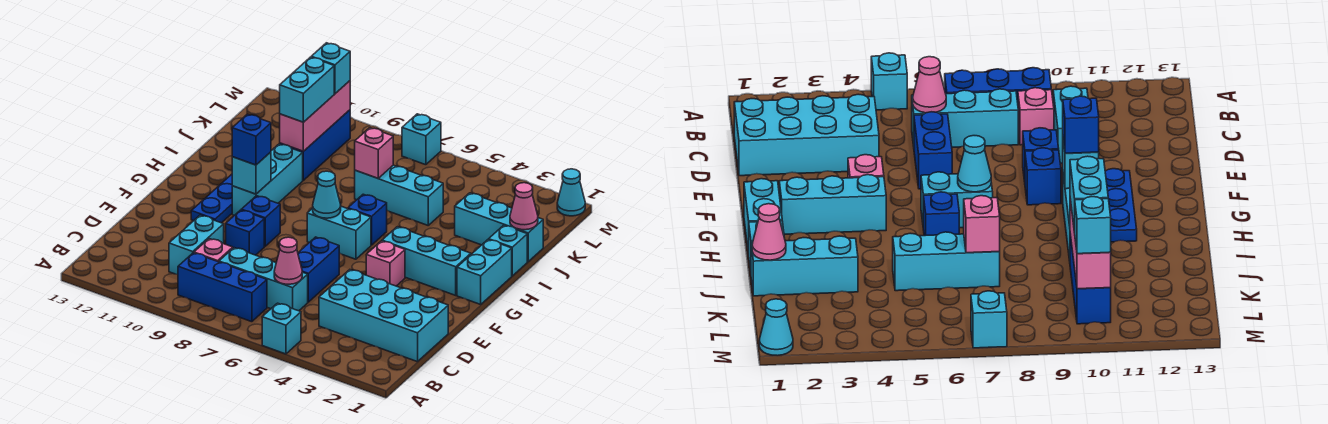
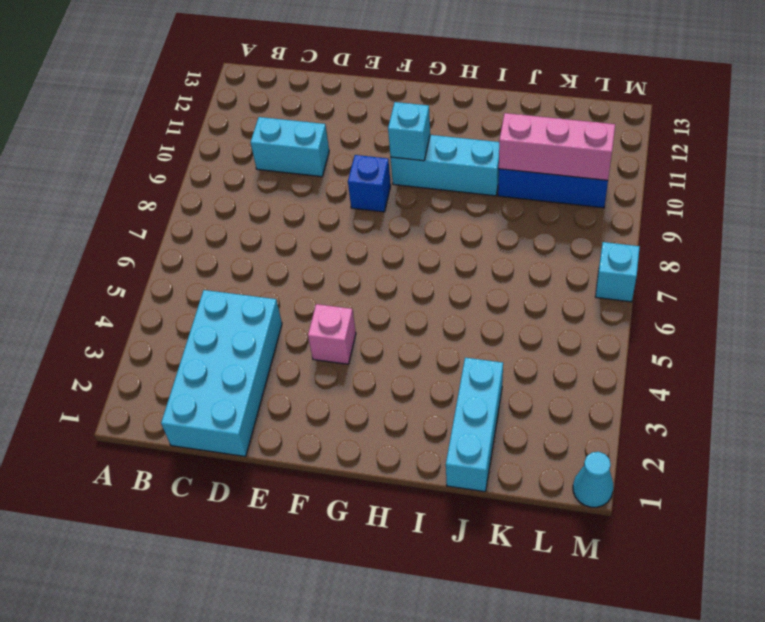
none -> cyan brick A5 level 1
none -> blue brick B7:B9 level 1
none -> cyan brick C6:C8 level 1
none -> pink brick C9 level 1

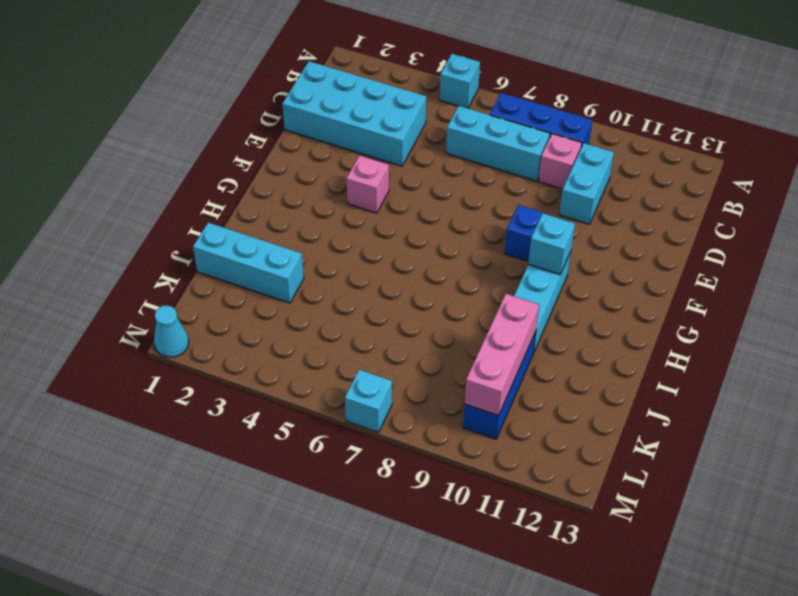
none -> blue brick D6:E6 level 1
none -> blue brick E9 level 1
none -> blue plate F11:H11 level 1
none -> cyan brick G1:H1 level 1

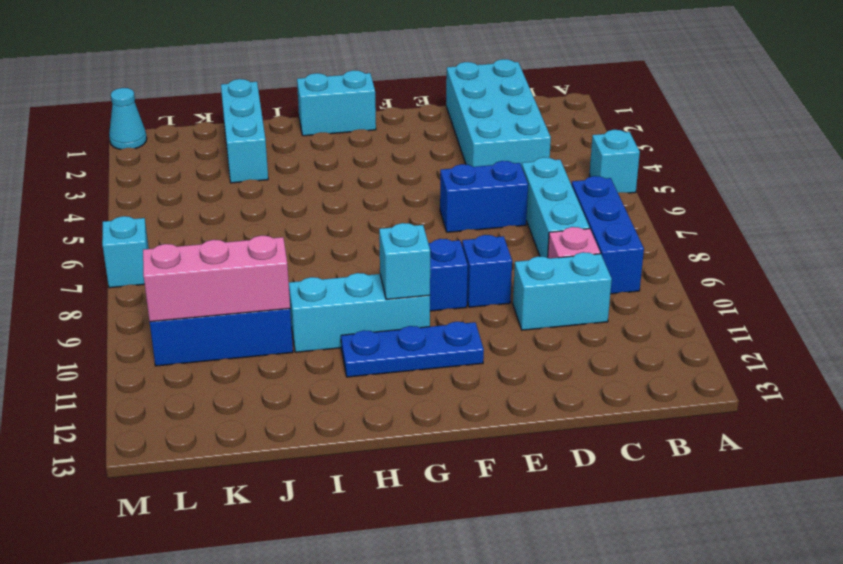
none -> pink brick F4 level 1
none -> cyan brick G2:G4 level 1
none -> cyan brick G6:G7 level 1
none -> blue brick H6 level 1

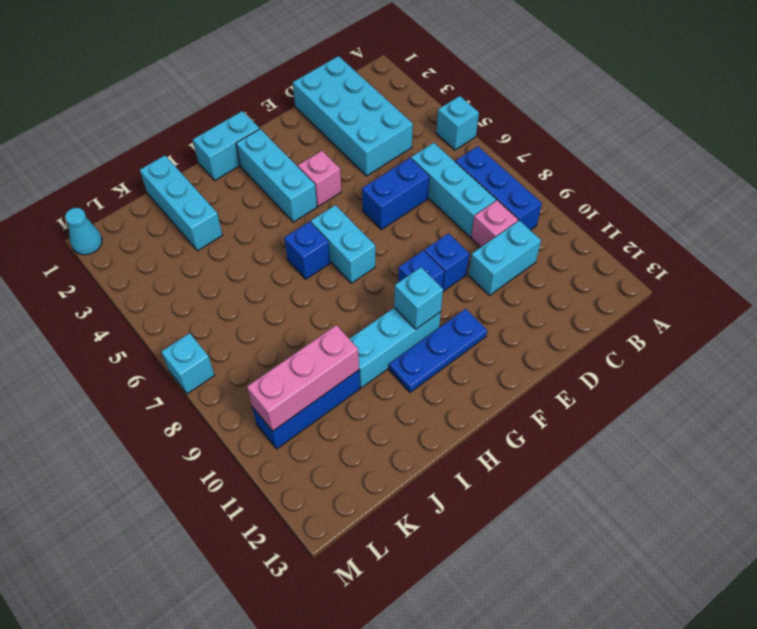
none -> cyan brick I1 level 1
none -> cyan brick J5:J7 level 1
none -> pink cone C6 level 2
none -> cyan cone G7 level 2

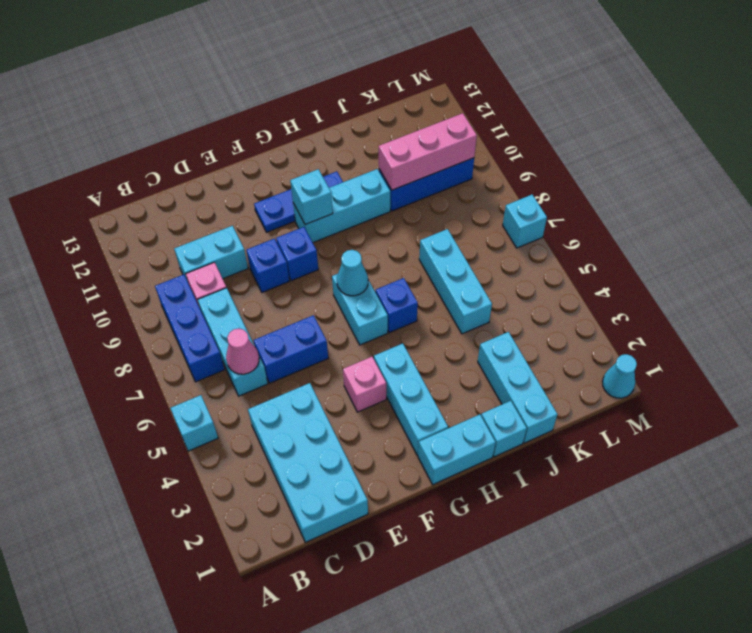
none -> pink cone J1 level 2
none -> pink brick J7 level 2
none -> blue brick G10 level 3
none -> cyan brick J10:K10 level 3

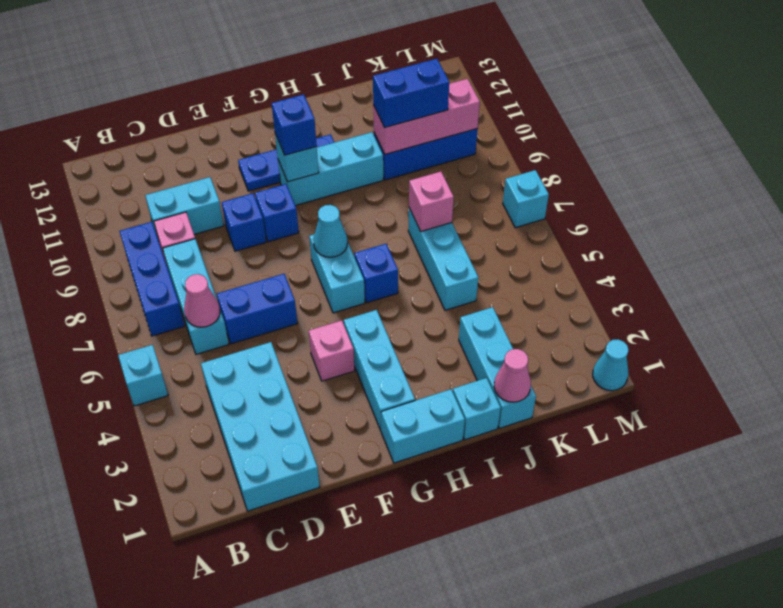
blue brick J10:K10 level 3 -> cyan brick J10:K10 level 3
none -> cyan brick L10 level 3

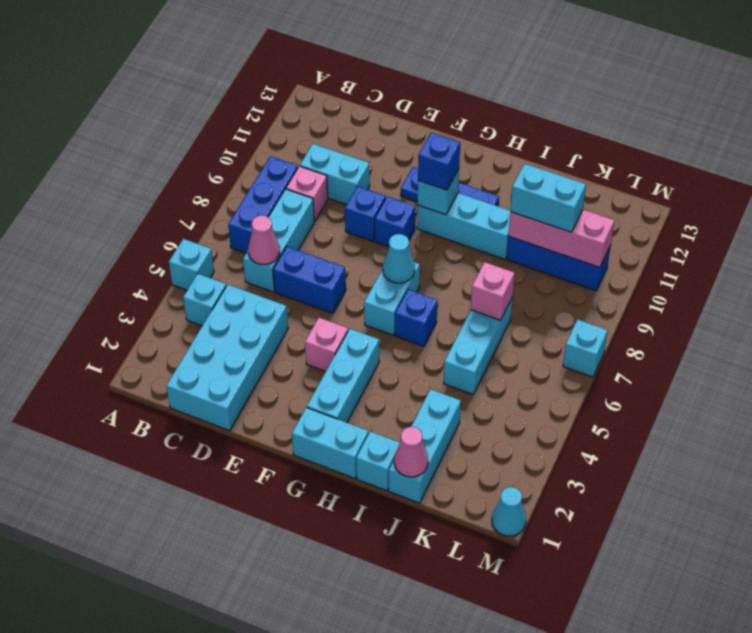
cyan brick B4 level 1 -> cyan brick L10 level 3

